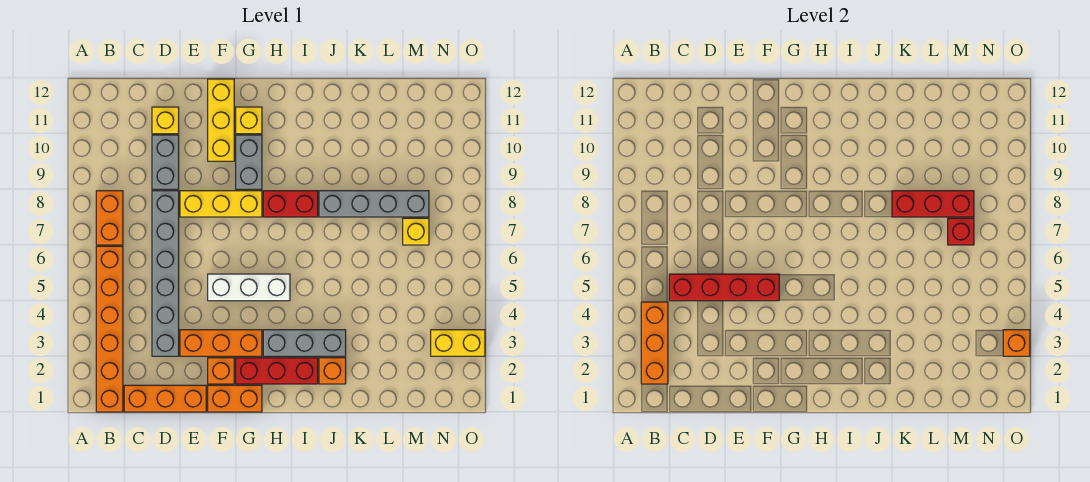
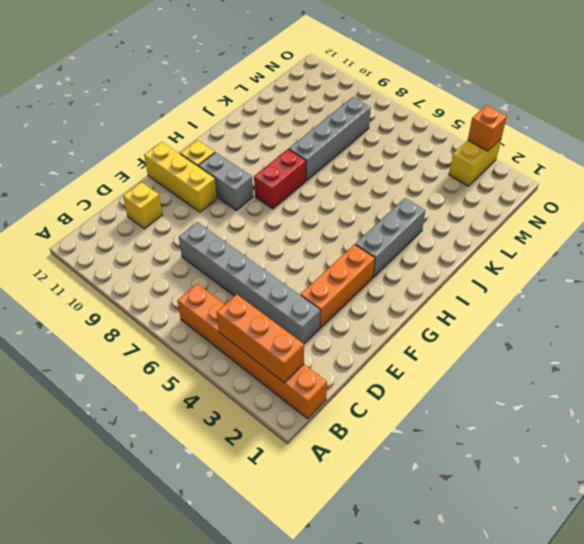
none -> orange brick B7:B8 level 1
none -> orange brick C1:E1 level 1
none -> grey brick D9:D10 level 1

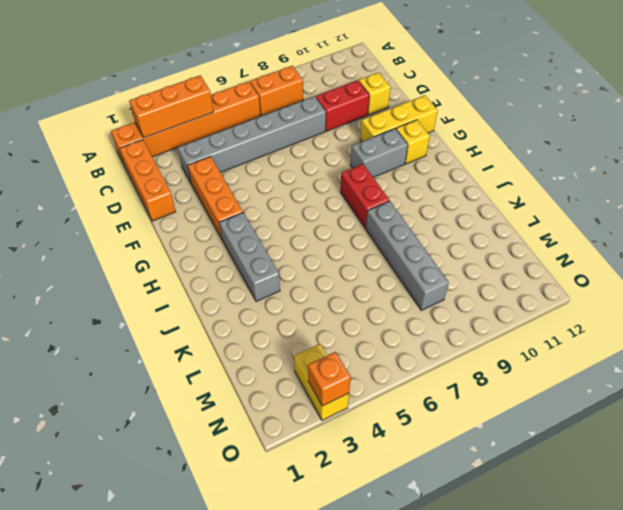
red brick D9:D10 level 1 -> grey brick D9:D10 level 1
none -> yellow brick E8:G8 level 1
none -> orange brick F1:G1 level 1
none -> orange brick F2 level 1

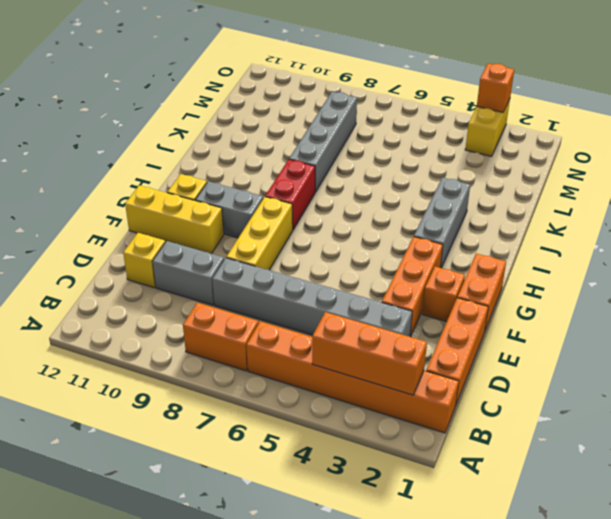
none -> white brick F5:H5 level 1
none -> red brick G2:I2 level 1
none -> orange brick J2 level 1

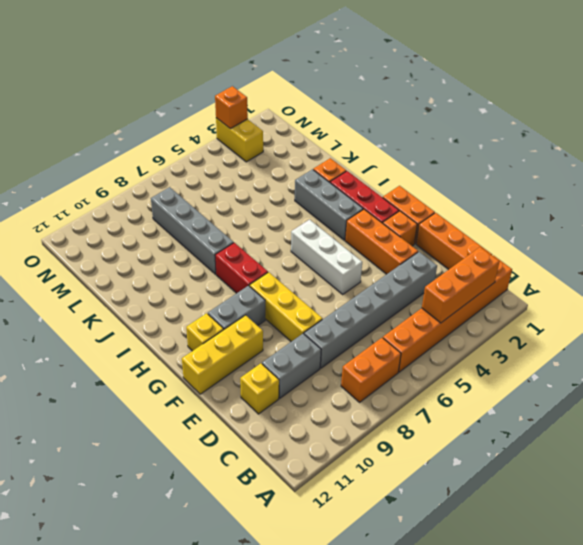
none -> yellow brick M7 level 1
none -> red brick C5:F5 level 2
none -> red brick K8:M8 level 2

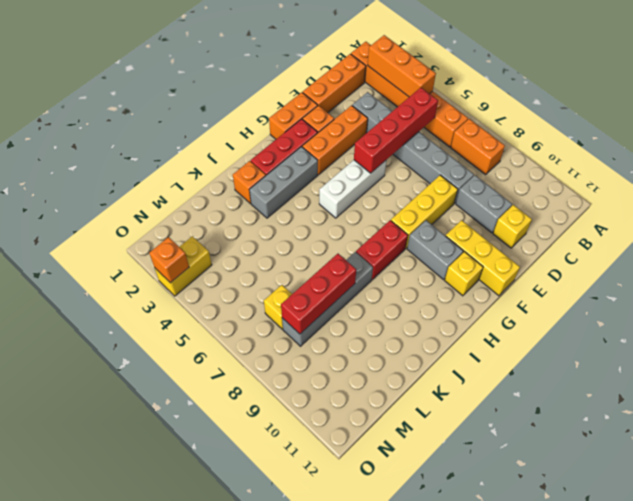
none -> red brick M7 level 2

